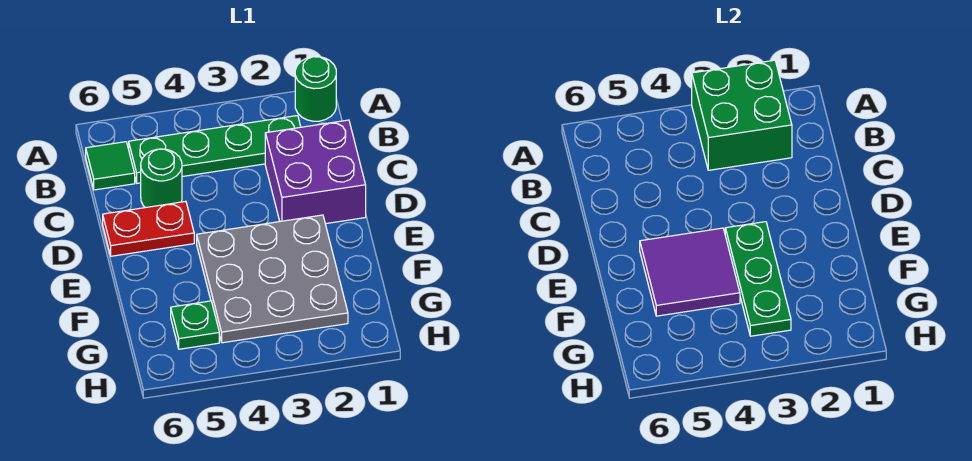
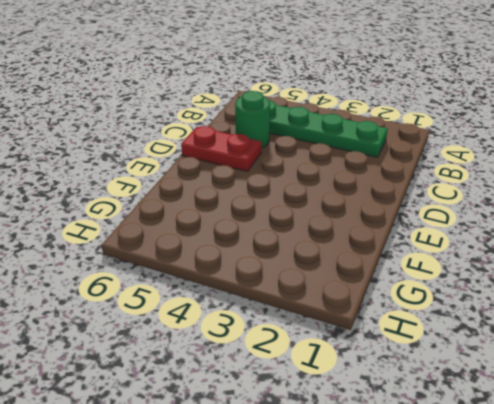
none -> green round brick A1 level 1
none -> green tile B6 level 1

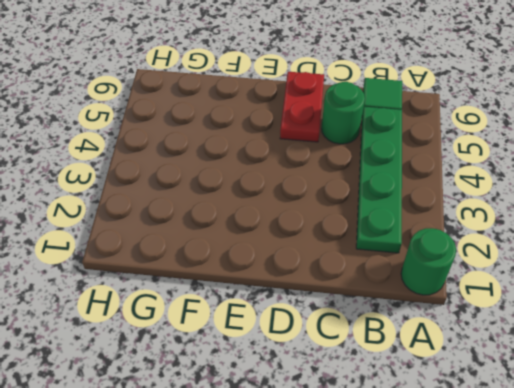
none -> purple brick C1:D2 level 1
none -> grey plate E2:G4 level 1

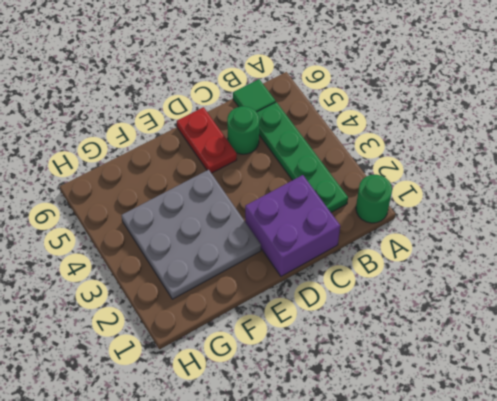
none -> green plate G5 level 1
none -> green brick A2:B3 level 2

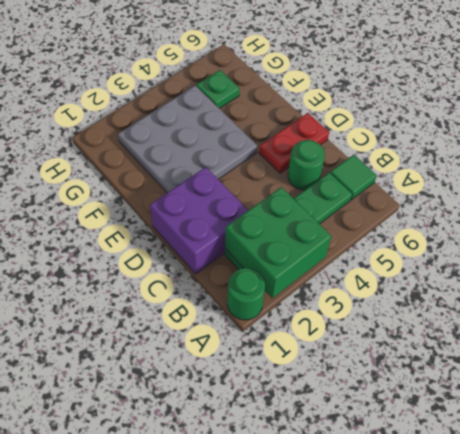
none -> green plate E3:G3 level 2
none -> purple tile E4:F5 level 2

